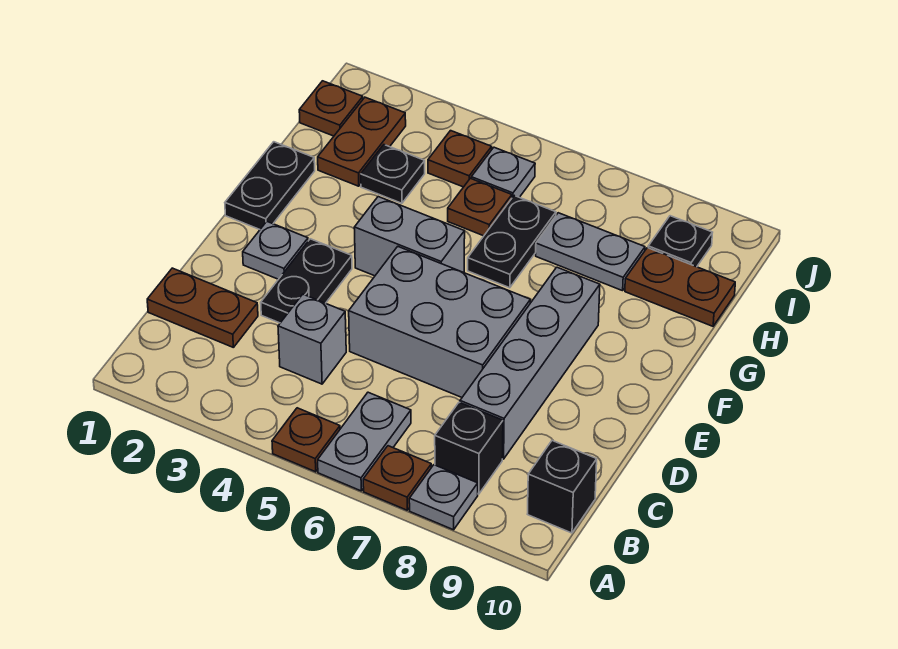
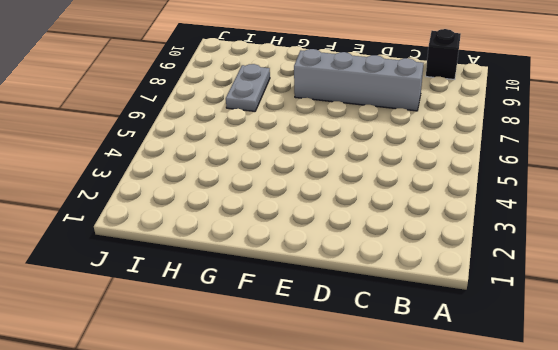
none -> brown plate A5 level 1
none -> grey plate A6:B6 level 1
none -> brown plate A7 level 1

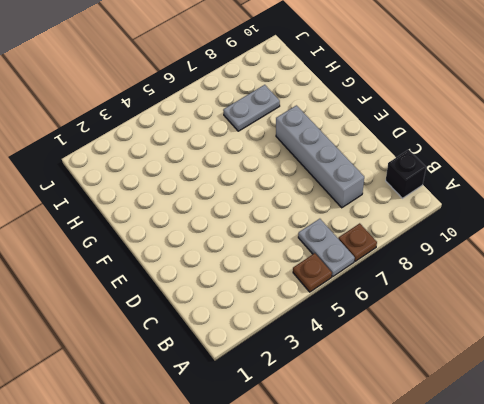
none -> grey plate A8 level 1
none -> black brick B8 level 1
none -> brown plate C1:C2 level 1

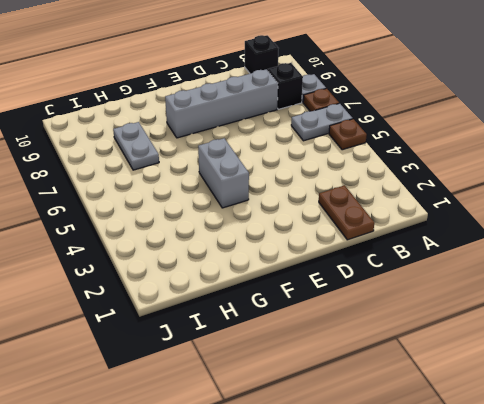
none -> grey brick C4 level 1
none -> black plate D3:E3 level 1
none -> grey brick D5:E7 level 1

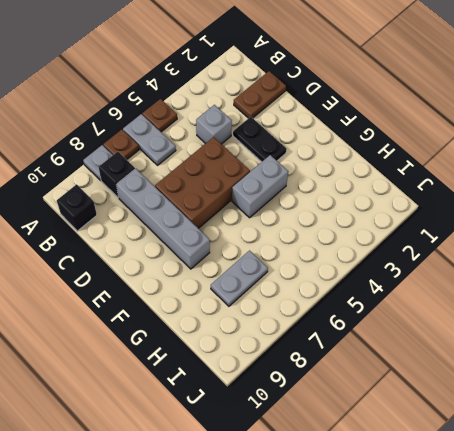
brown brick D5:E7 level 1 -> grey brick D5:E7 level 1
none -> grey plate E2 level 1
none -> black plate F1:G1 level 1
none -> black plate G6:H6 level 1

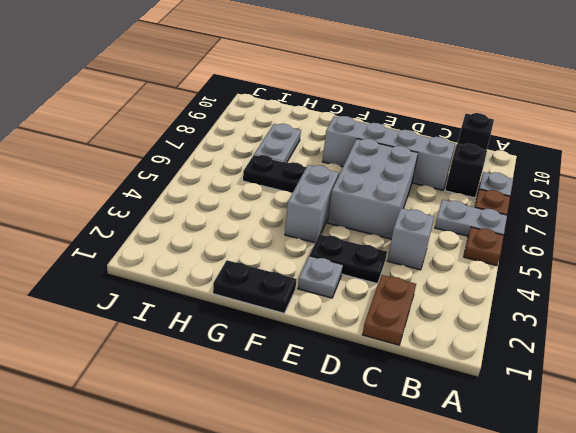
none -> brown plate H2:I2 level 1
none -> black plate H3 level 1
none -> brown plate H5 level 1

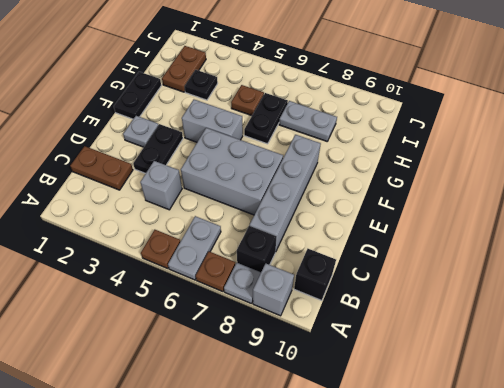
grey brick A9 level 1 -> none
none -> brown plate H9:H10 level 1
none -> brown plate I1 level 1
none -> brown plate I4 level 1

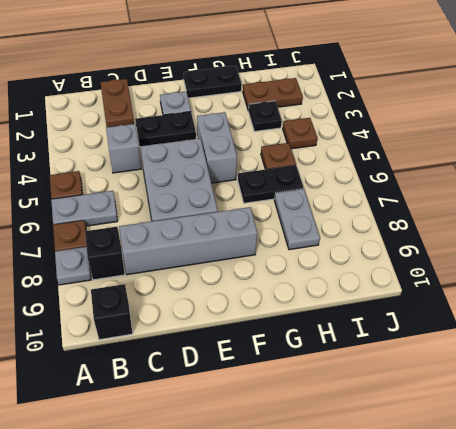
none -> brown plate H9:H10 level 1
none -> brown plate I1 level 1
none -> grey plate I5 level 1

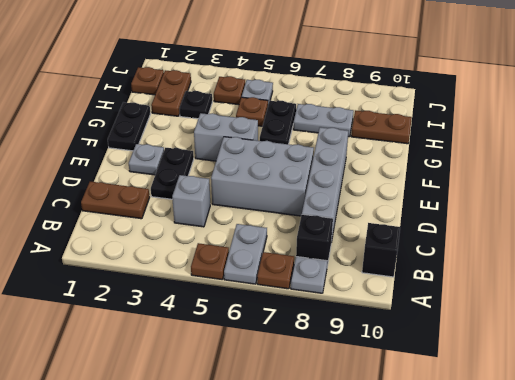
none -> black plate I9 level 1

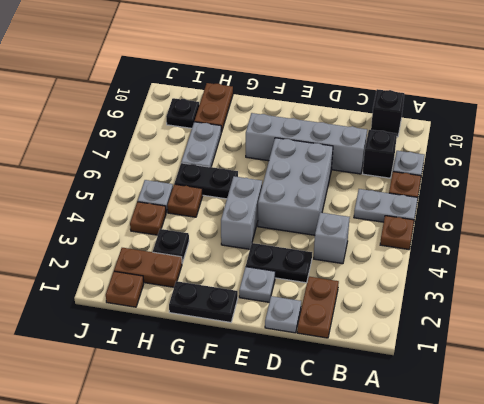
grey plate D1 level 1 -> none

